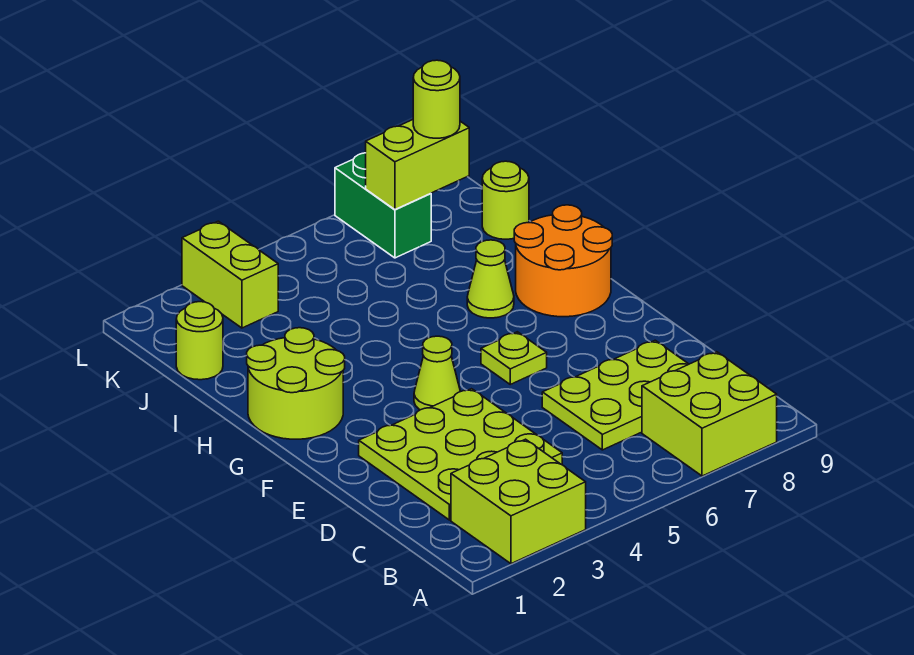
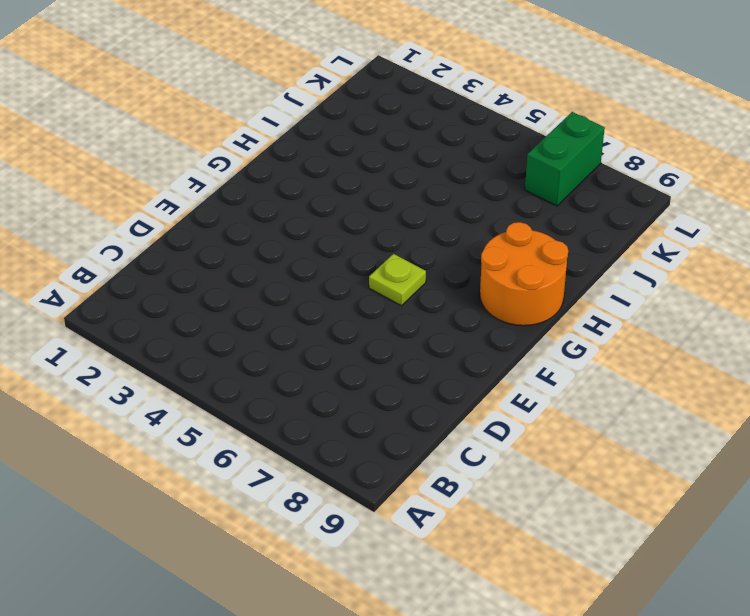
none -> lime brick A2:B3 level 1
none -> lime brick A7:B8 level 1
none -> lime plate C2:E4 level 1

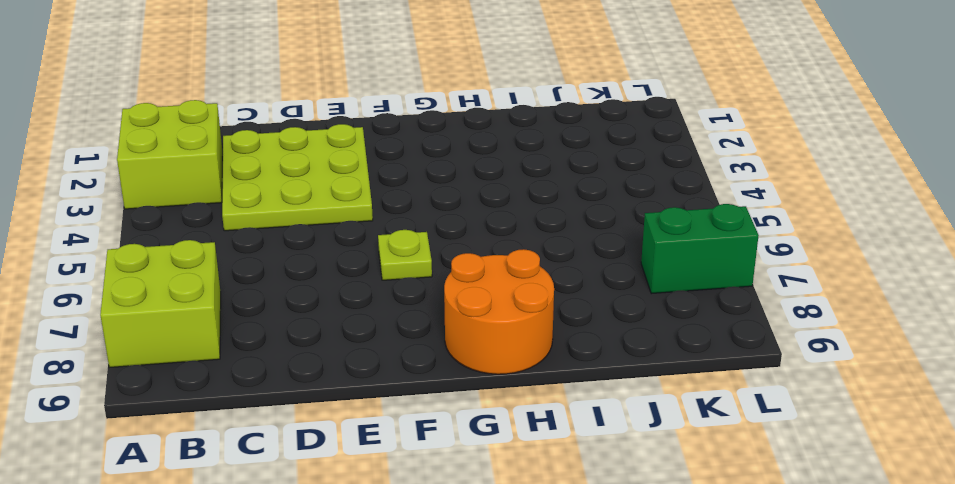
none -> lime plate C6:D8 level 1
none -> lime cone F4 level 1
none -> lime round brick G1:H2 level 1

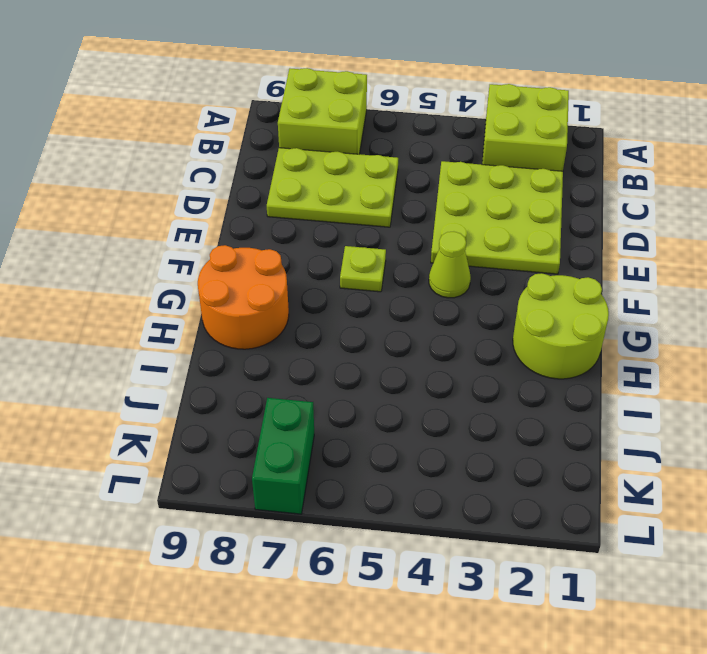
none -> lime cone H7 level 1
none -> lime round brick J1 level 1
none -> lime round brick J9 level 1

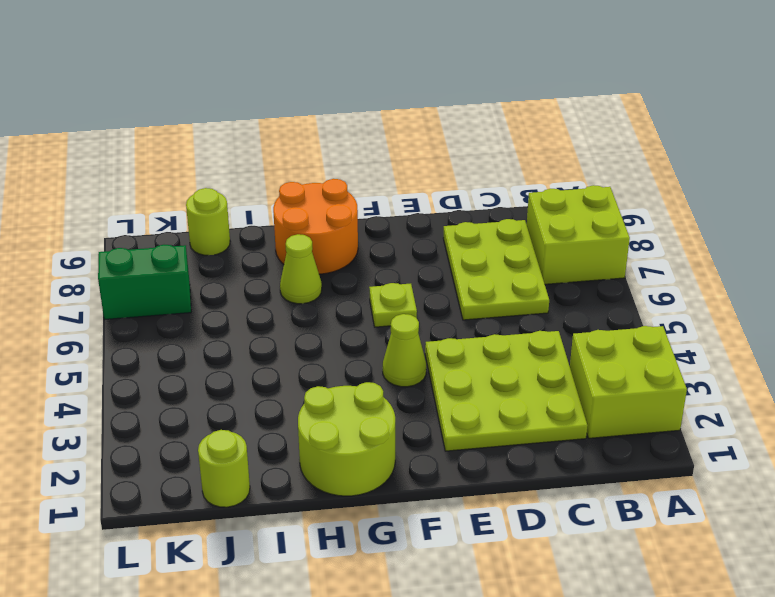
none -> lime brick K3:L3 level 1
none -> lime brick K7:K8 level 2
none -> lime round brick K8 level 3

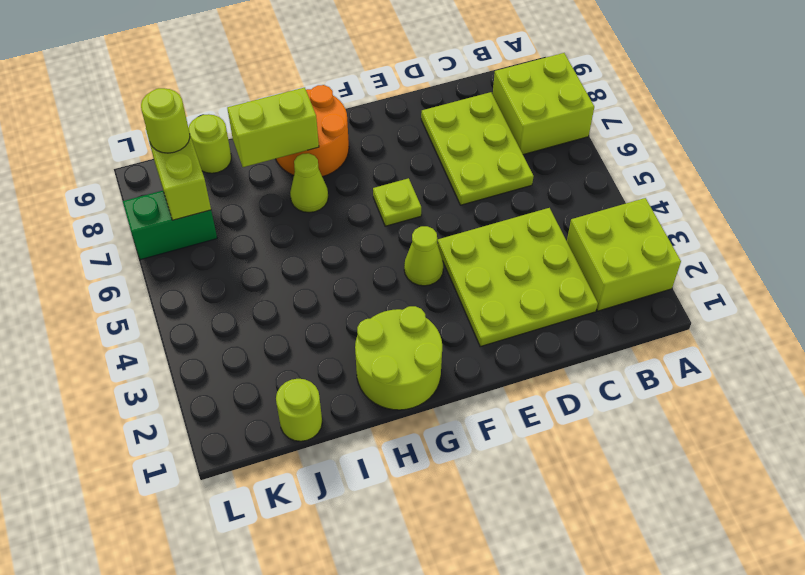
lime brick H8:I8 level 2 -> lime brick K3:L3 level 1

